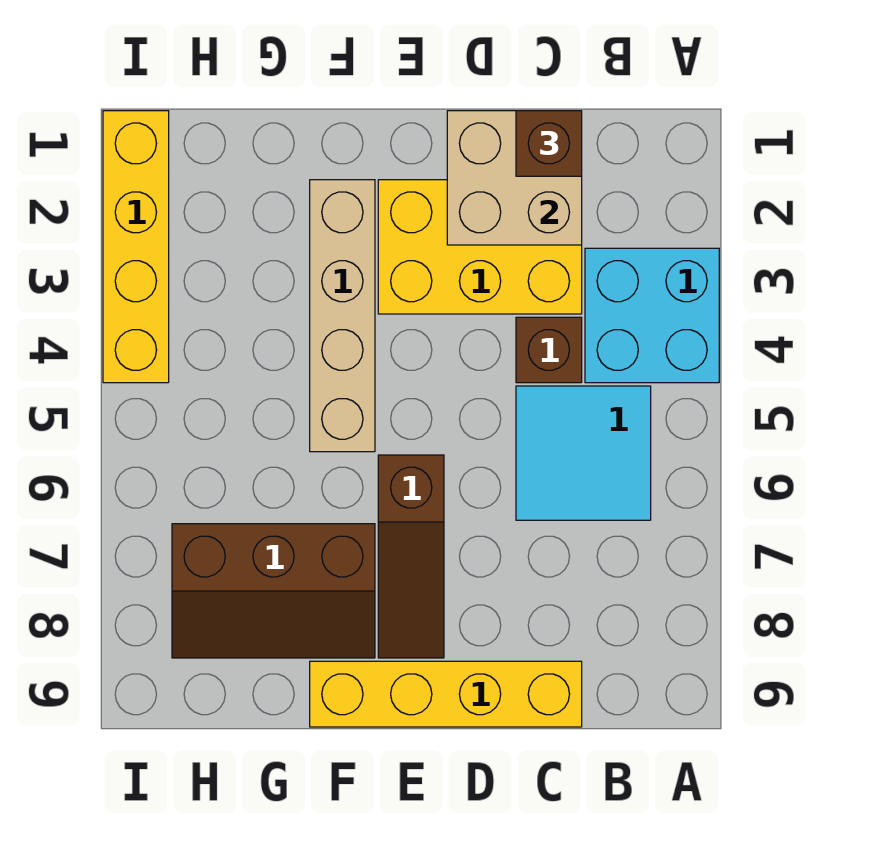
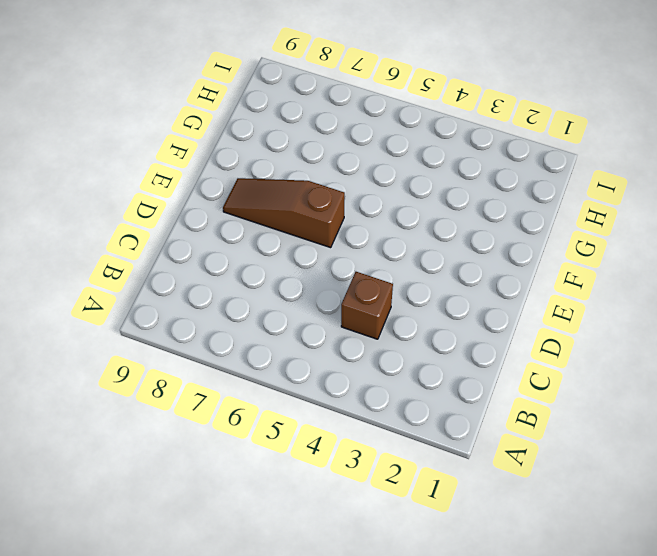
none -> cyan brick A3:B4 level 1
none -> cyan tile B5:C6 level 1

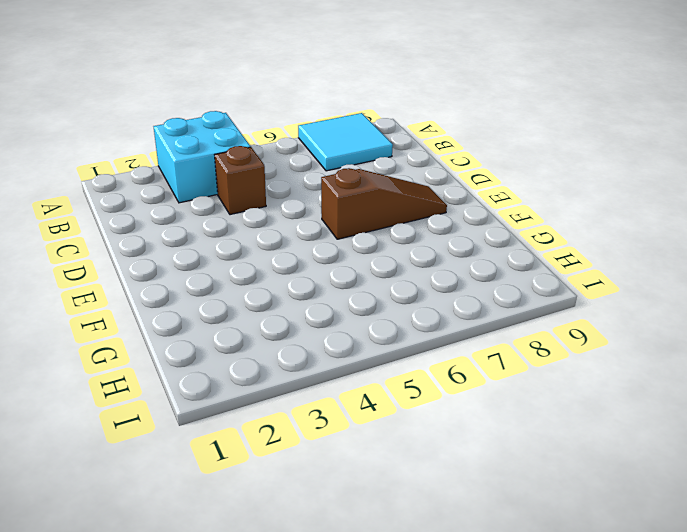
cyan tile A7:B8 level 1 -> cyan tile B5:C6 level 1
none -> yellow brick C2:E3 level 1
none -> yellow brick C9:F9 level 1

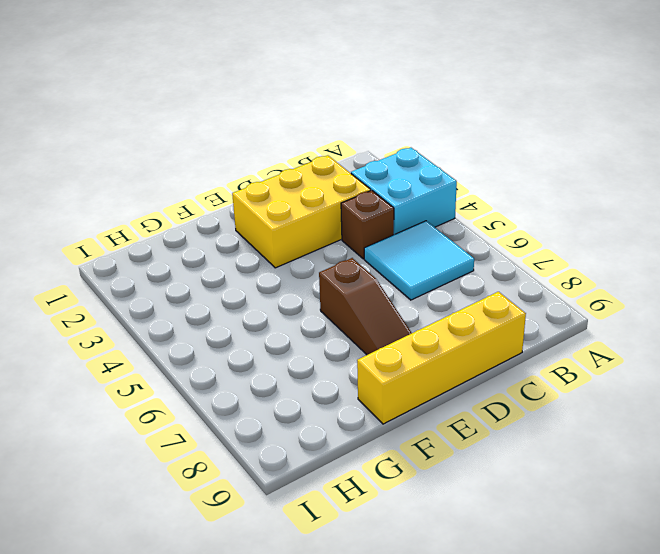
none -> tan brick F2:F5 level 1
none -> brown slope F7:H8 level 1 top 7

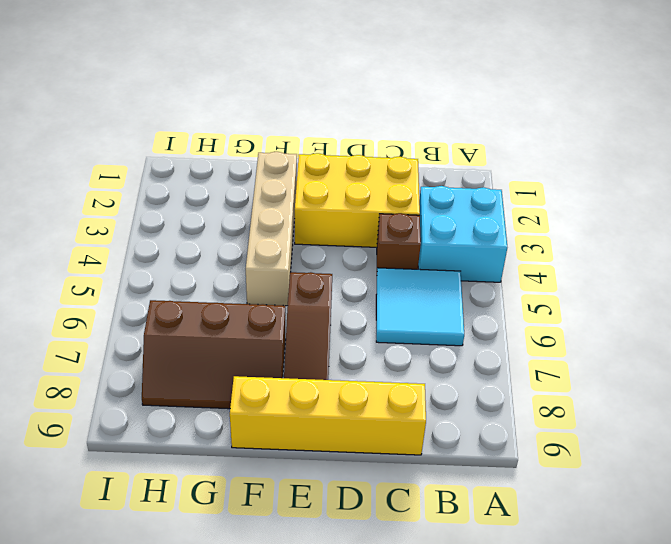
none -> yellow brick I1:I4 level 1
none -> tan brick C1:D2 level 2

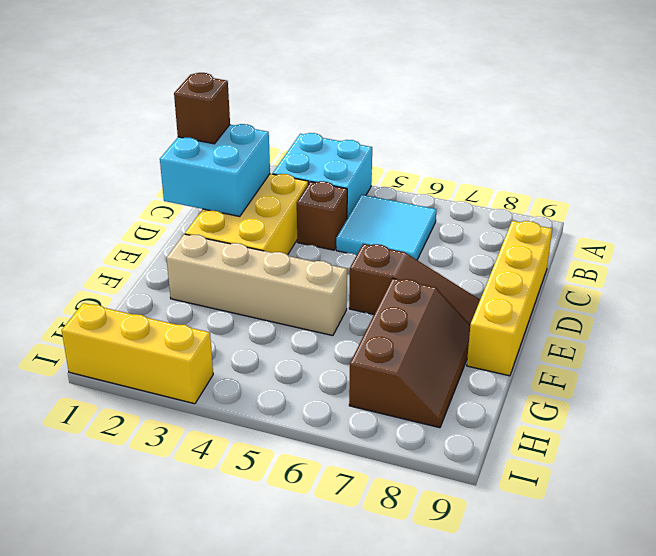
cyan brick C1:D2 level 2 -> tan brick C1:D2 level 2
yellow brick I1:I3 level 1 -> yellow brick I1:I4 level 1

